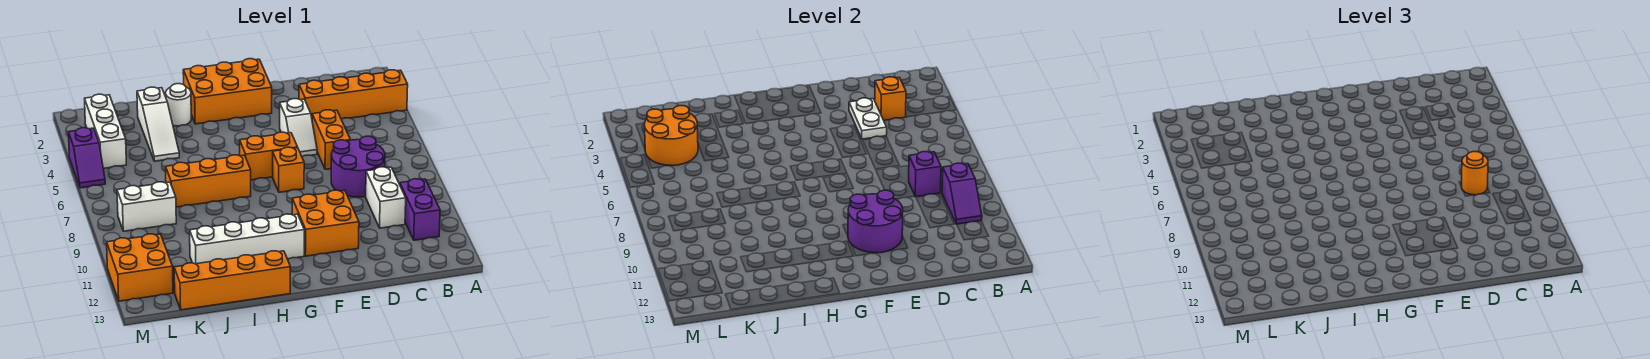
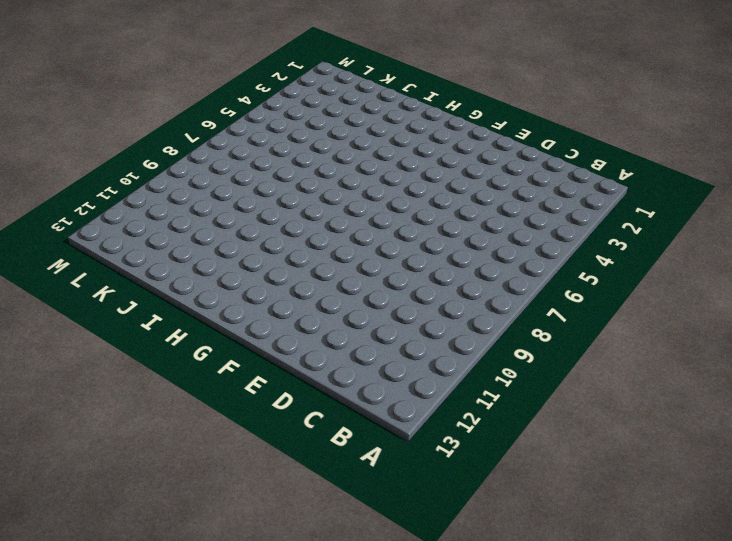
none -> orange brick A3:D3 level 1
none -> purple brick B10:B11 level 1
none -> purple round brick C7:D8 level 1

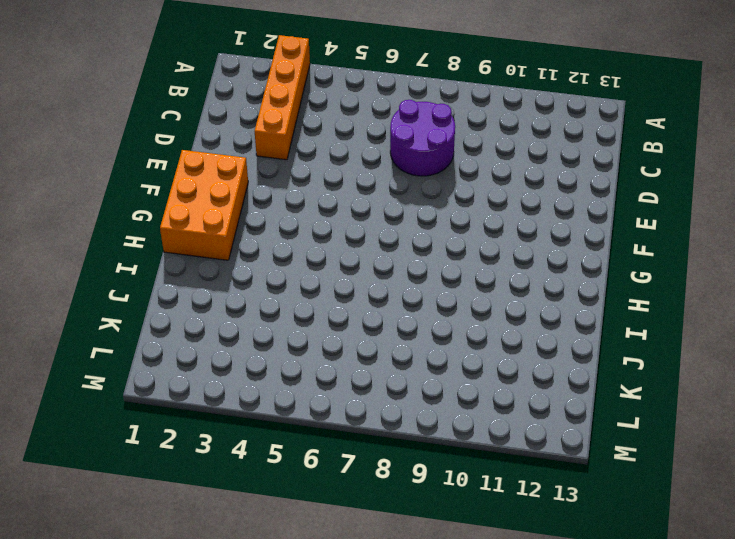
none -> purple brick B10:B11 level 1
none -> white brick C9:C10 level 1
none -> orange brick D5:D6 level 1

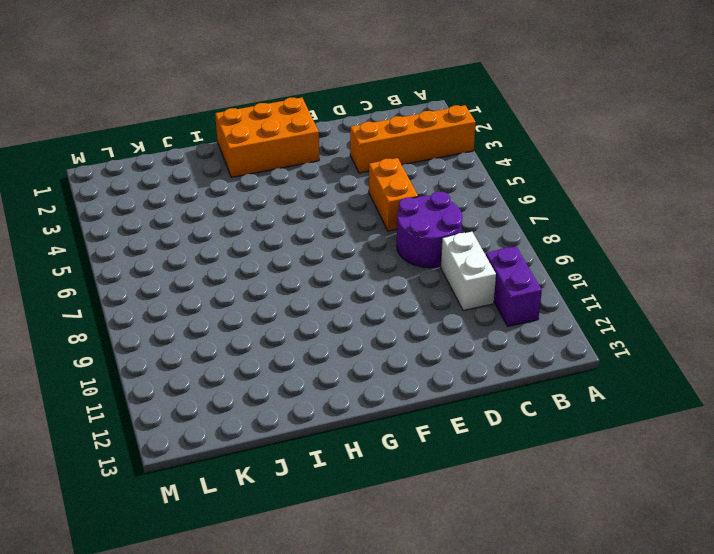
none -> white slope E4:E5 level 1 top 4
none -> orange brick E10:F11 level 1
none -> orange brick F6:G6 level 1

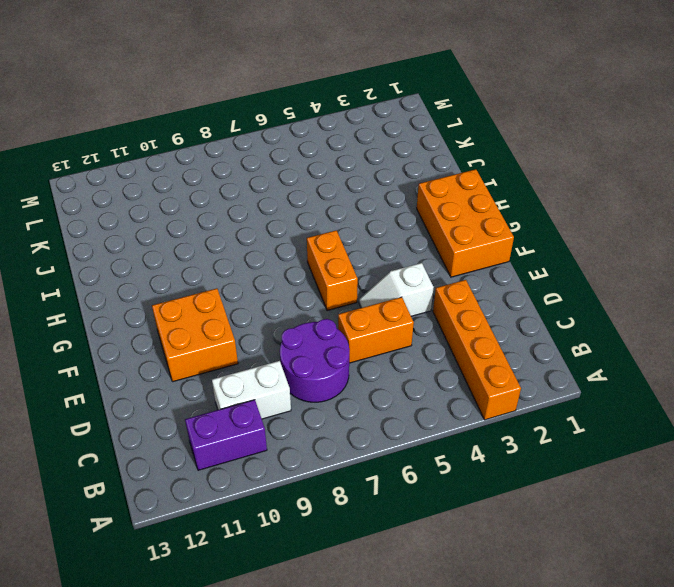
none -> orange brick F7 level 1
none -> white brick G11:J11 level 1
none -> orange brick H7:J7 level 1

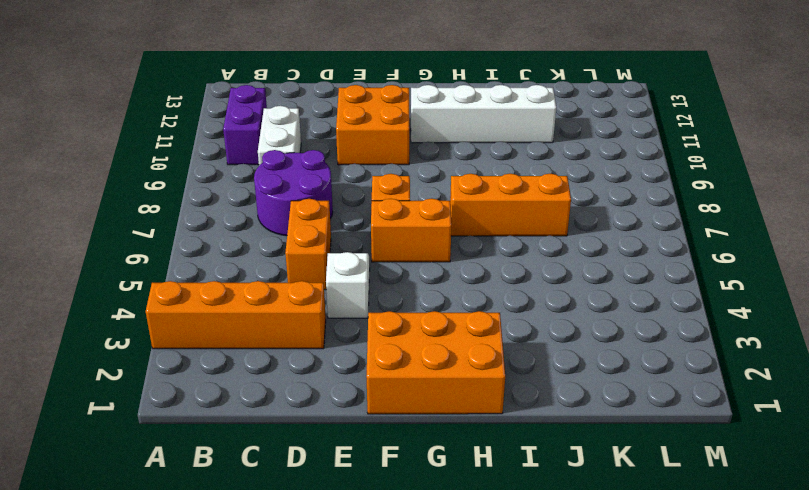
none -> orange brick H13:K13 level 1
none -> white round brick I2 level 1
none -> white slope J2:J4 level 1 top 2

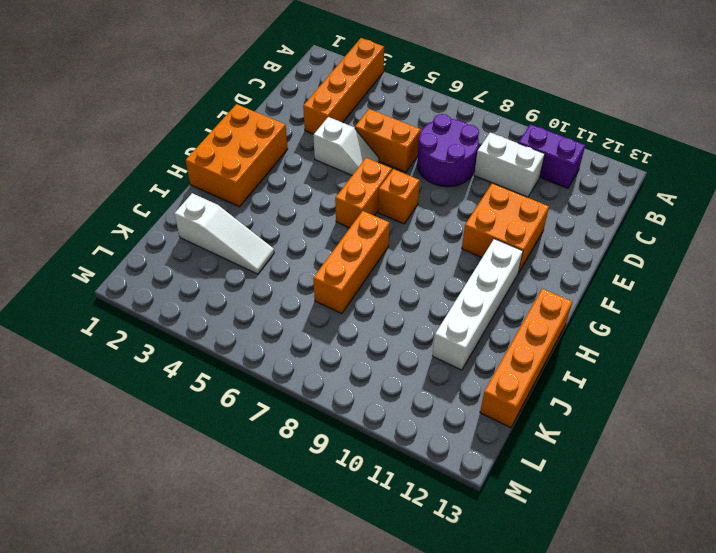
none -> white round brick I2 level 1
none -> white brick K8:L8 level 1
none -> white brick L2:L4 level 1

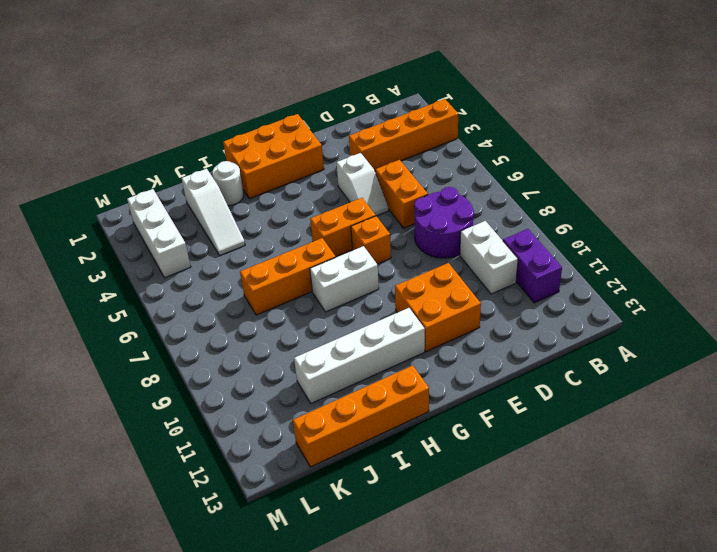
white brick G8:H8 level 1 -> white brick K8:L8 level 1
none -> orange brick L11:M12 level 1
none -> purple slope M4:M5 level 1 top 4
none -> purple slope B9:B10 level 2 top 9

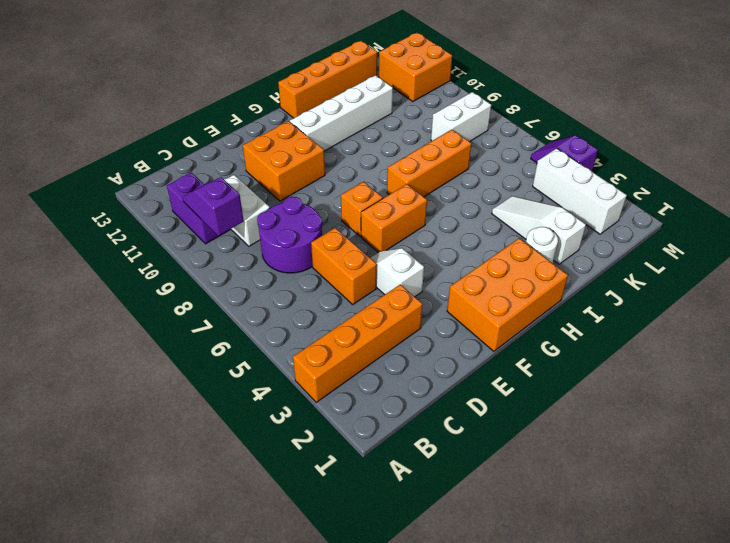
none -> orange brick C3 level 2
none -> purple brick C8 level 2
none -> white plate D3:D4 level 2

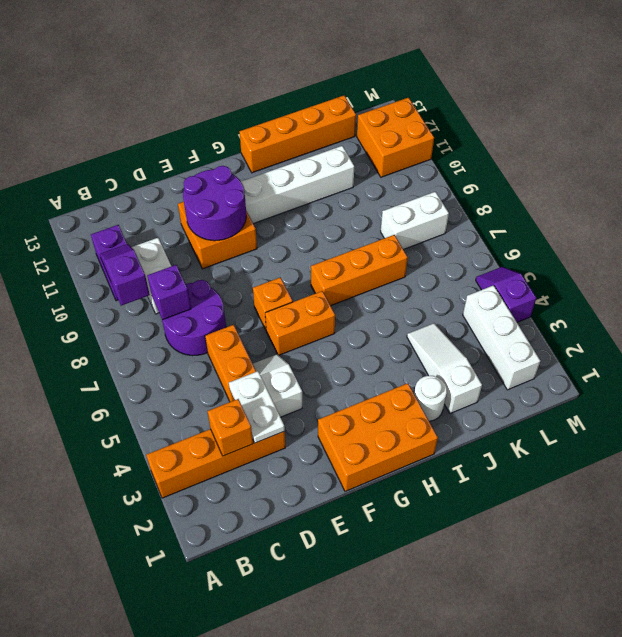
none -> orange round brick K3:L4 level 2
none -> orange round brick C8 level 3

